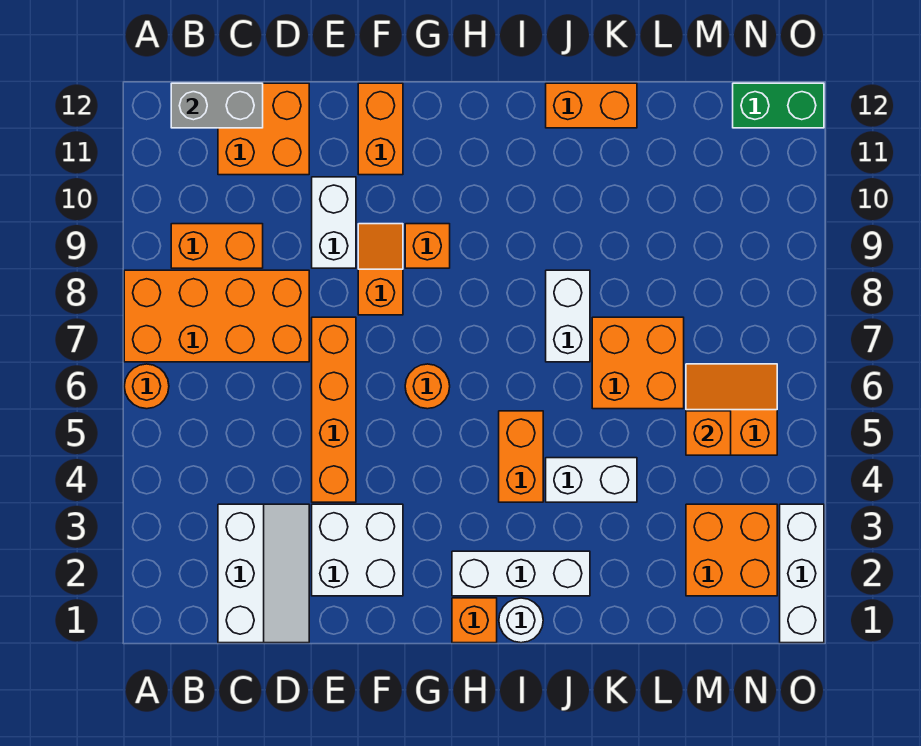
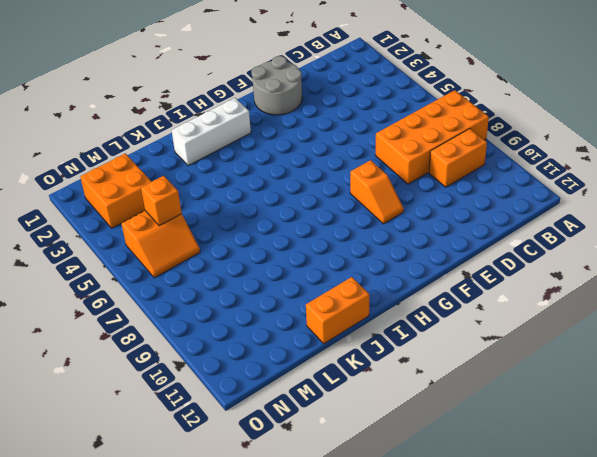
grey round brick E1:F2 level 1 -> white brick E2:F3 level 1
none -> orange round brick A6 level 1
none -> white slope C1:D3 level 1 top C
none -> orange brick C11:D12 level 1

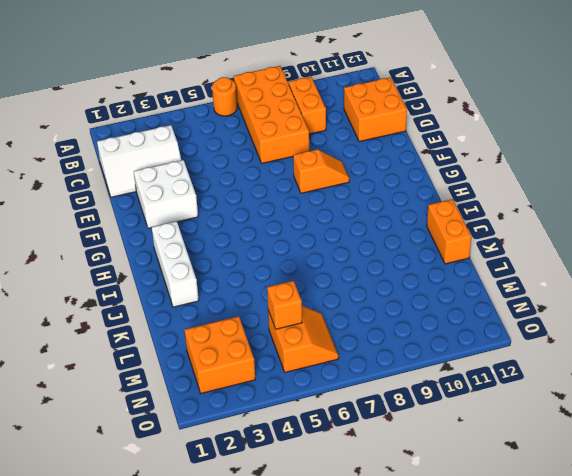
none -> orange brick E4:E7 level 1
none -> white brick E9:E10 level 1
none -> orange brick F11:F12 level 1

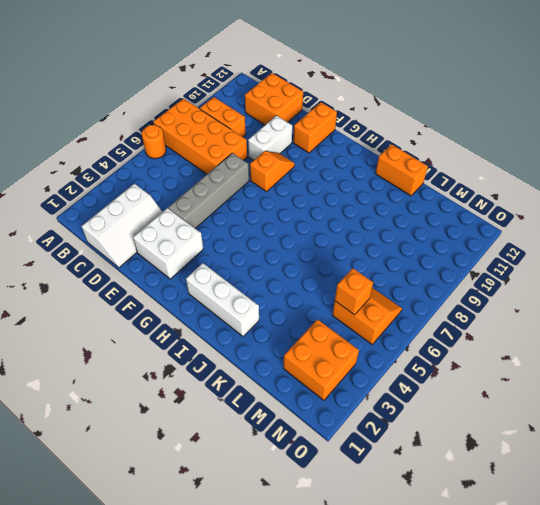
grey brick E4:E7 level 1 -> orange brick E4:E7 level 1
none -> orange round brick G6 level 1
none -> orange brick G9 level 1
none -> orange brick H1 level 1

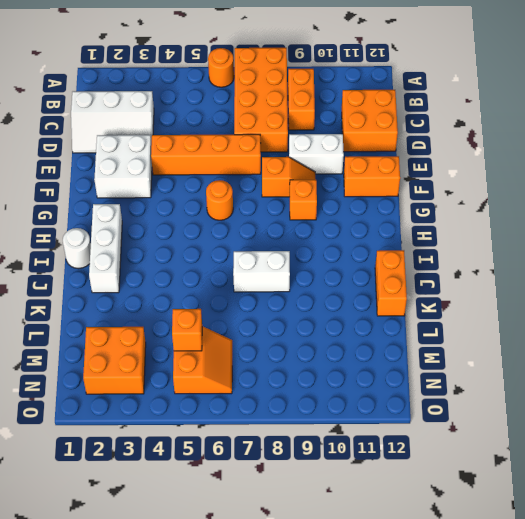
none -> orange brick H1 level 1
none -> orange brick I4:I5 level 1
none -> white brick J4:K4 level 1

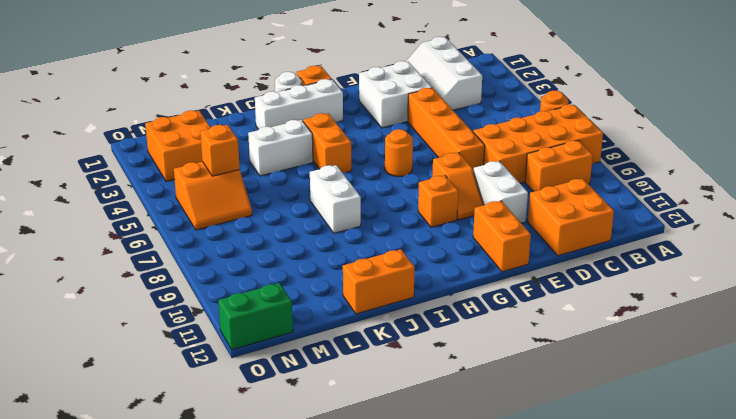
none -> orange brick K6:L7 level 1
none -> white brick O1:O3 level 1
none -> grey brick B12:C12 level 2

